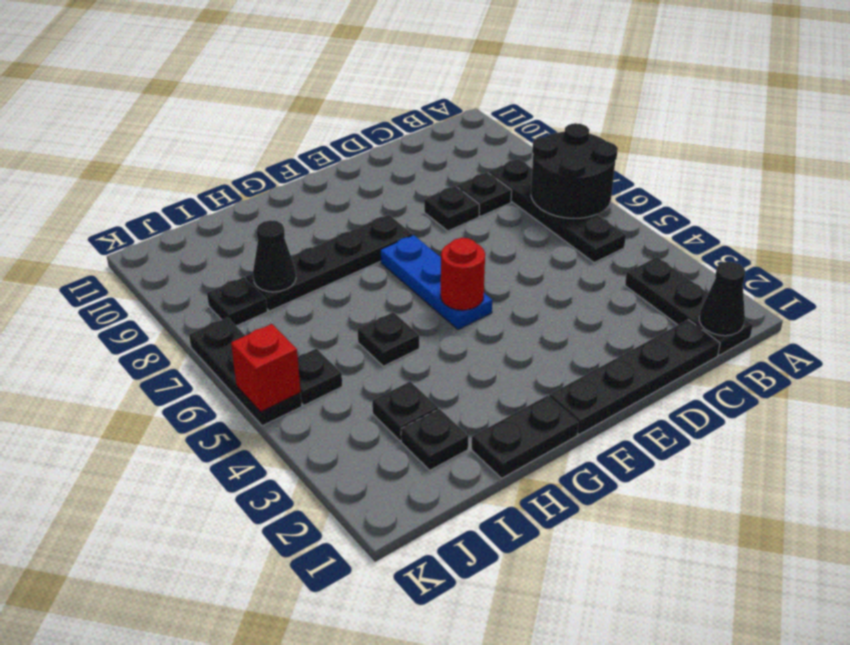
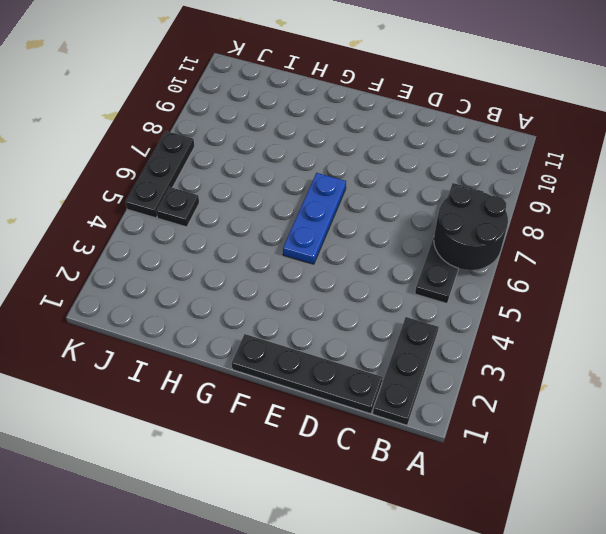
none -> black plate C8 level 1
none -> black plate D8 level 1
none -> black plate F8:I8 level 1

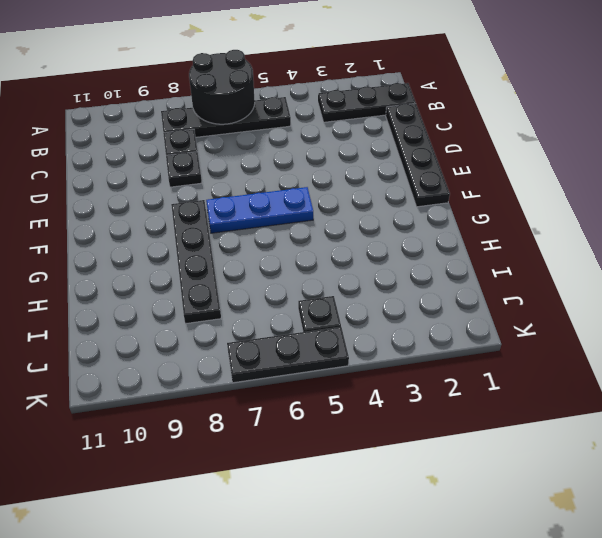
none -> black plate G1:H1 level 1
none -> black plate H5 level 1
none -> black plate I2 level 1

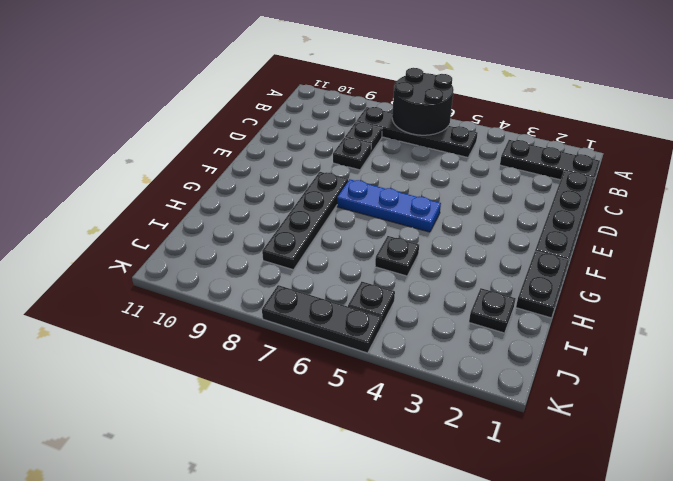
none -> black plate I3 level 1
none -> black plate J8 level 1
none -> black cone B1 level 2

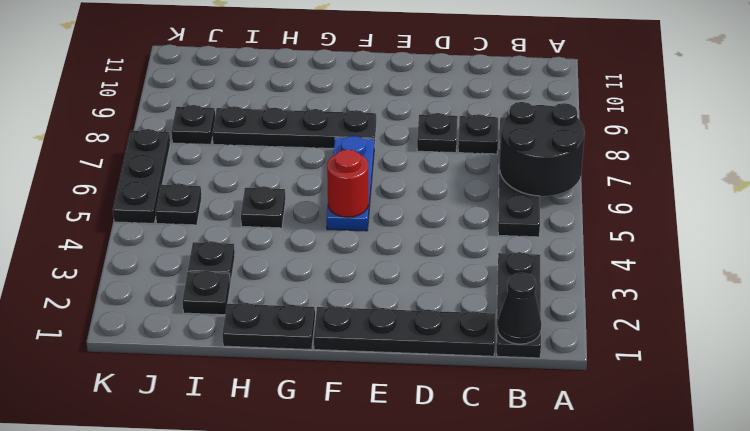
none -> black cone I8 level 2
none -> red brick K5 level 2

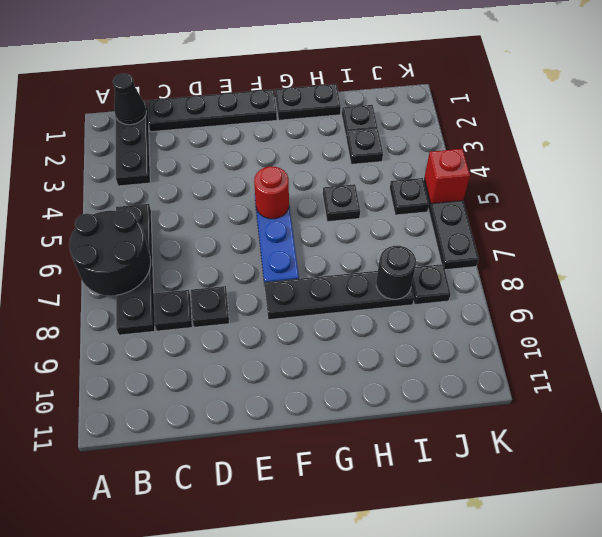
black round brick I8 level 2 -> black cone I8 level 2

